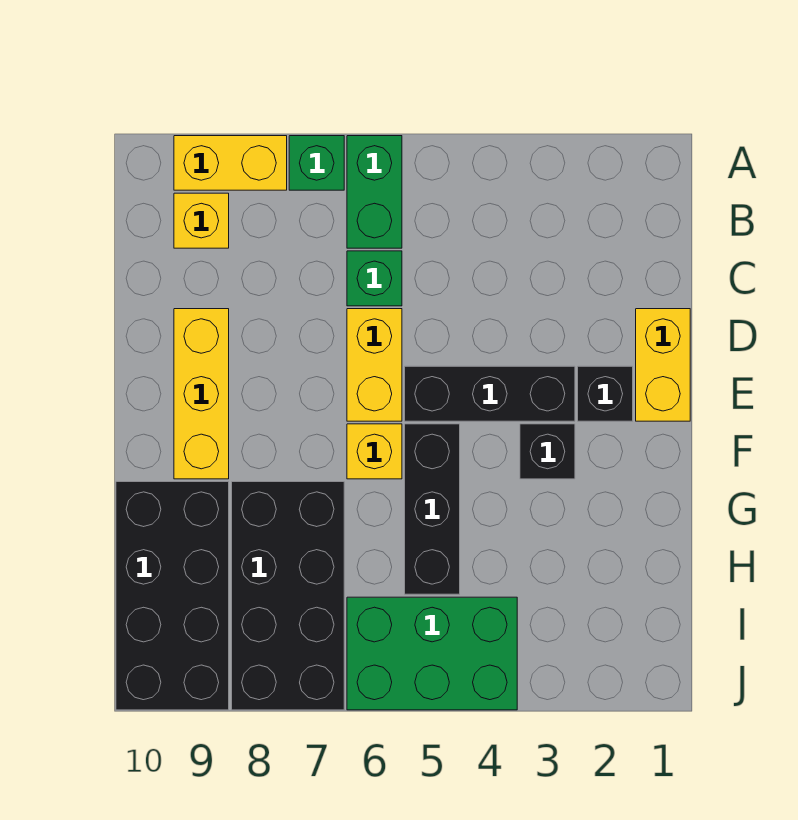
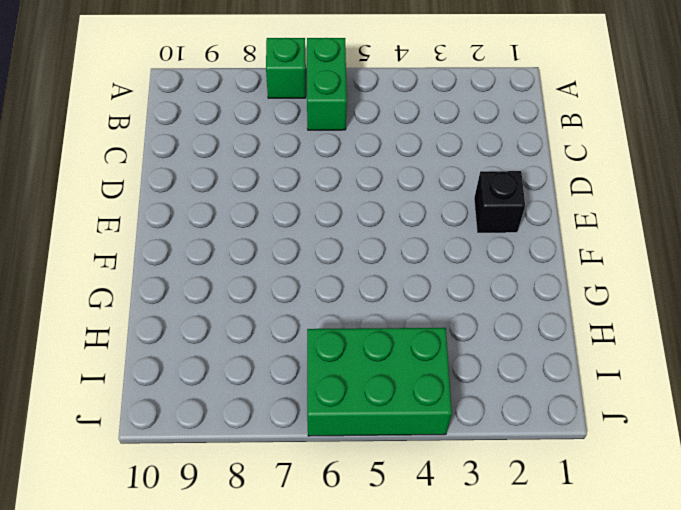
none -> yellow brick A8:A9 level 1
none -> yellow brick B9 level 1
none -> green brick C6 level 1

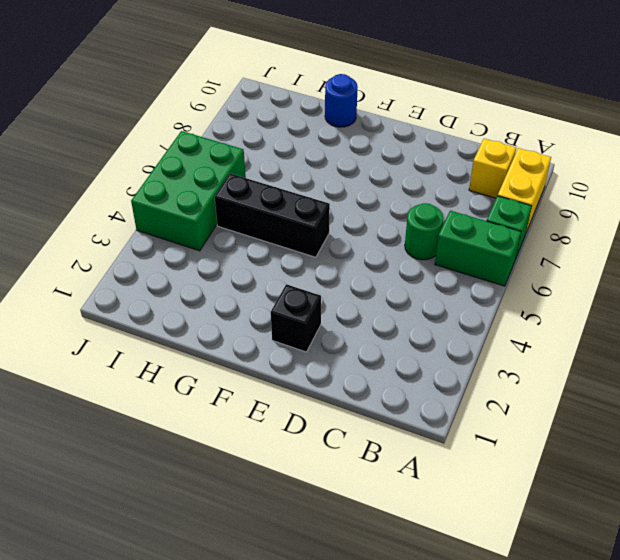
green round brick C6 level 1 -> green brick C6 level 1
blue round brick G10 level 1 -> black brick G9:J10 level 1
none -> yellow brick D1:E1 level 1
none -> yellow brick D6:E6 level 1
none -> yellow brick D9:F9 level 1

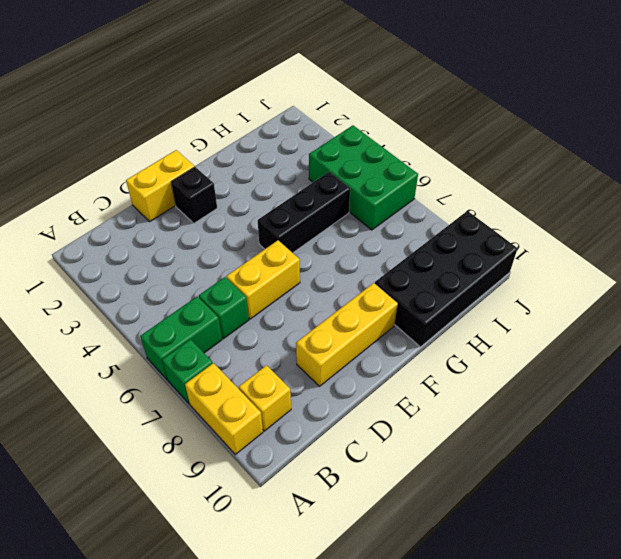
none -> black brick E3:E5 level 1
none -> black brick F3 level 1
none -> yellow brick F6 level 1

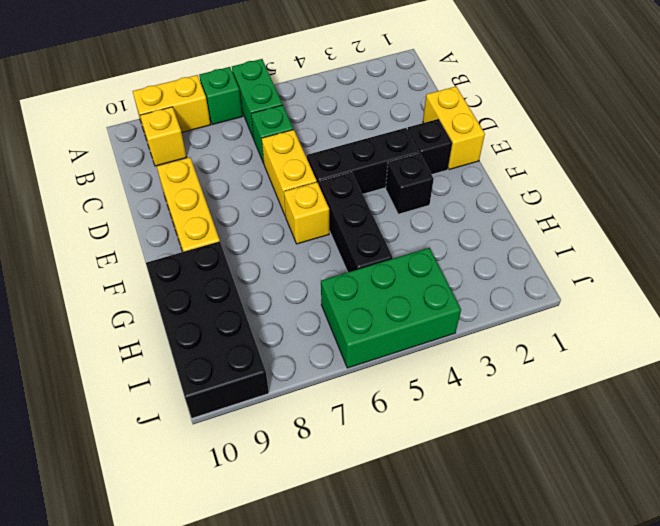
none -> black brick G7:J8 level 1

